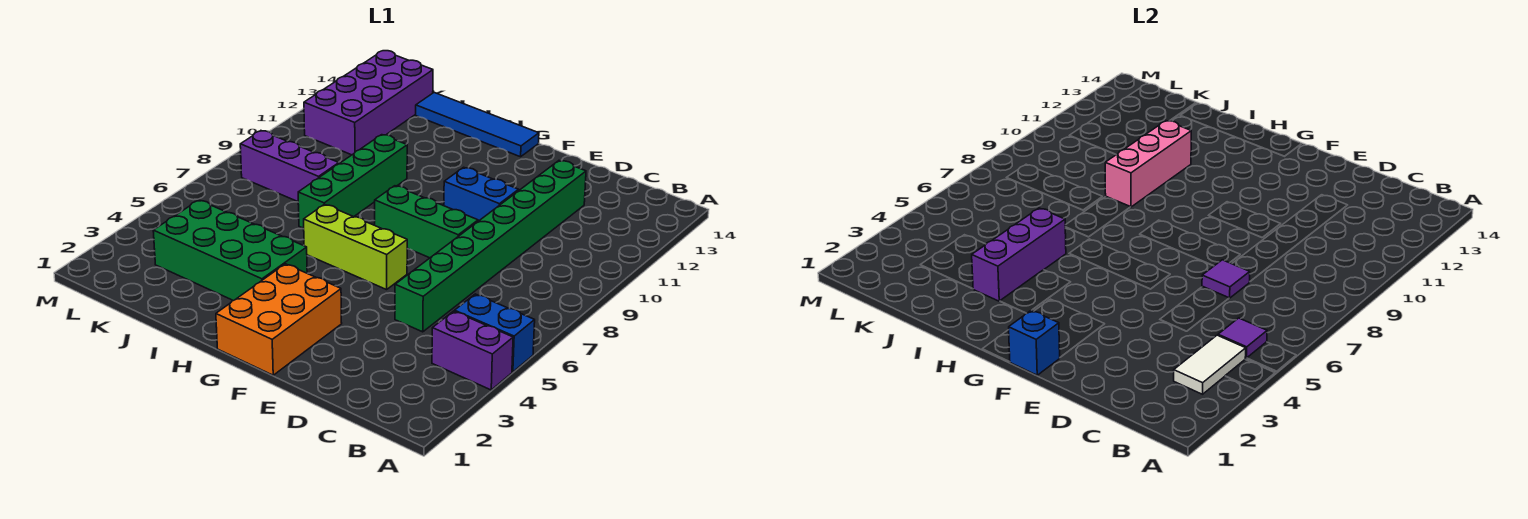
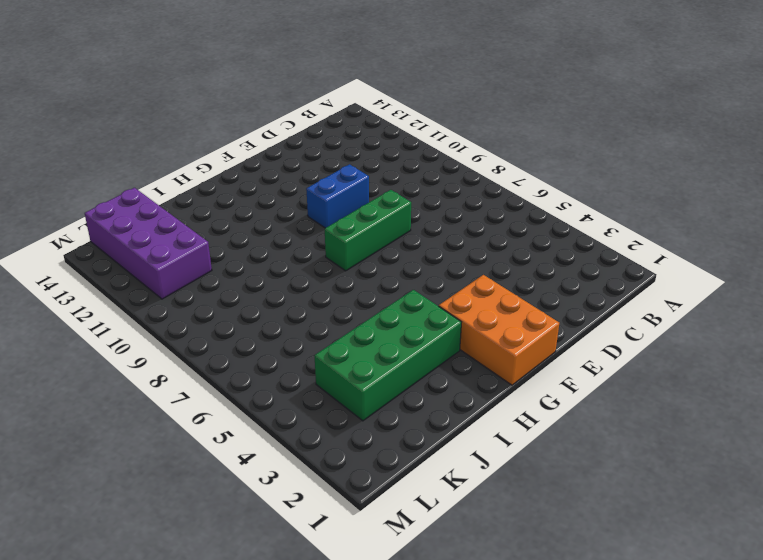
none -> purple brick A4:B4 level 1
none -> blue brick A5:B5 level 1
none -> green brick D5:D12 level 1

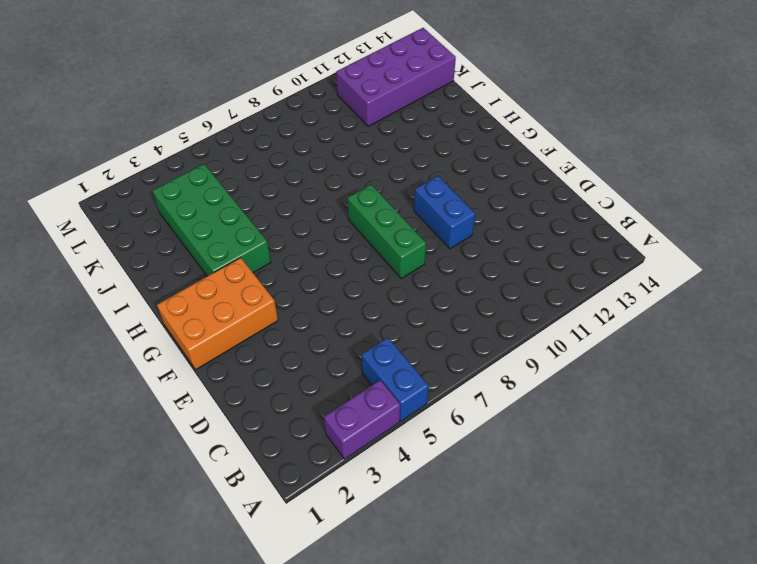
purple brick A3:A4 level 1 -> purple brick A4:B4 level 1
none -> green brick D5:D12 level 1
none -> lime brick F6:H6 level 1
none -> blue tile G14:J14 level 1

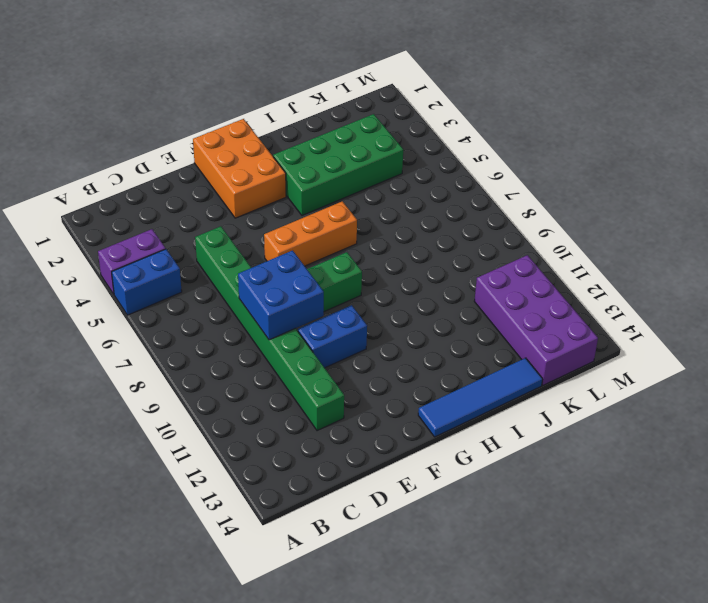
blue brick D8:E9 level 2 -> none
orange brick F6:H6 level 1 -> lime brick F6:H6 level 1
none -> green brick I7:I10 level 1
none -> purple brick J8:L8 level 1
none -> white tile B3:B4 level 2

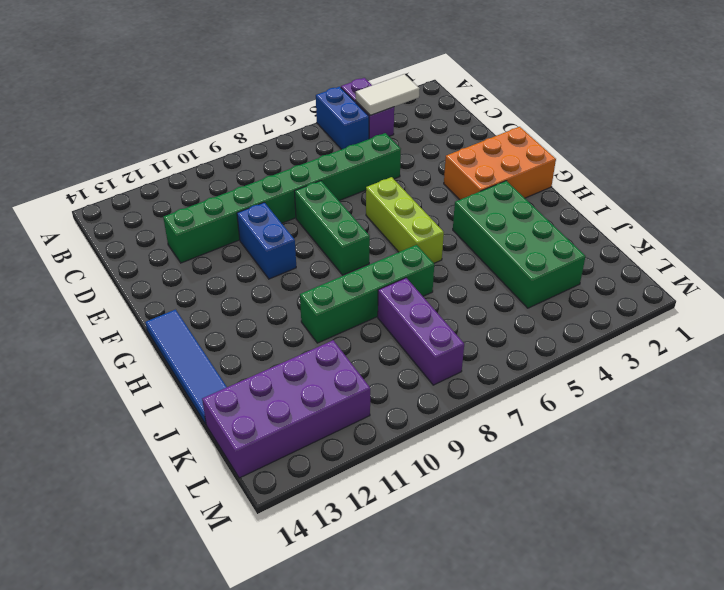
none -> purple tile B5 level 2
none -> purple tile D7 level 2
none -> blue brick F1 level 2

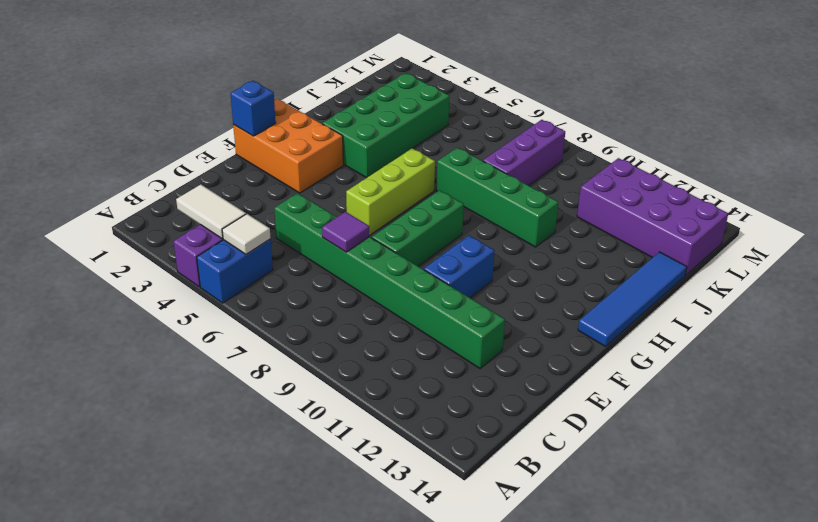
white tile B5 level 2 -> purple tile B5 level 2
none -> purple brick I3:I5 level 2
none -> pink brick I9:I11 level 2

